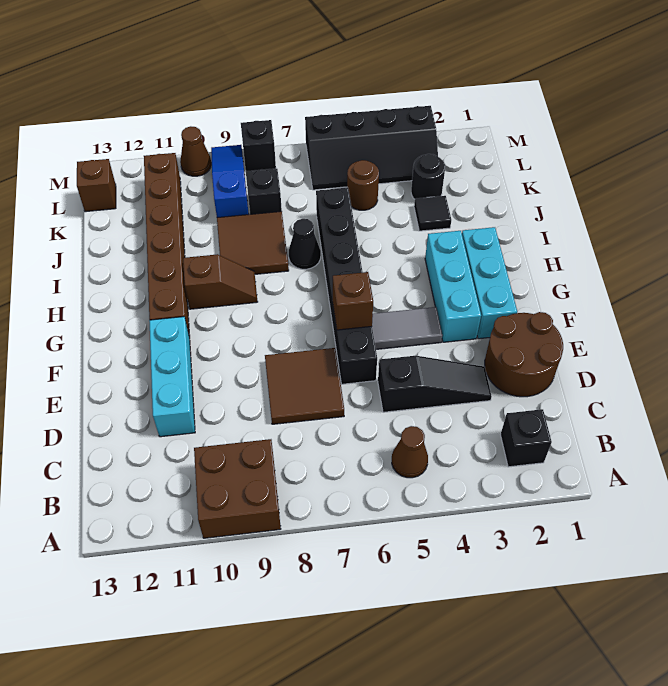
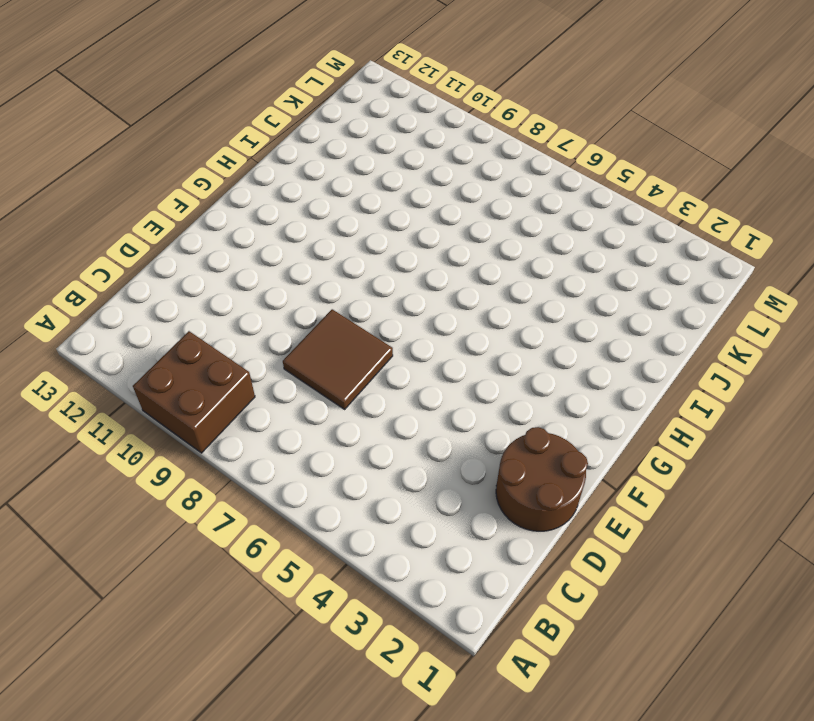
none -> black brick B2 level 1
none -> brown cone B5 level 1
none -> black slope D3:D5 level 1 top 5

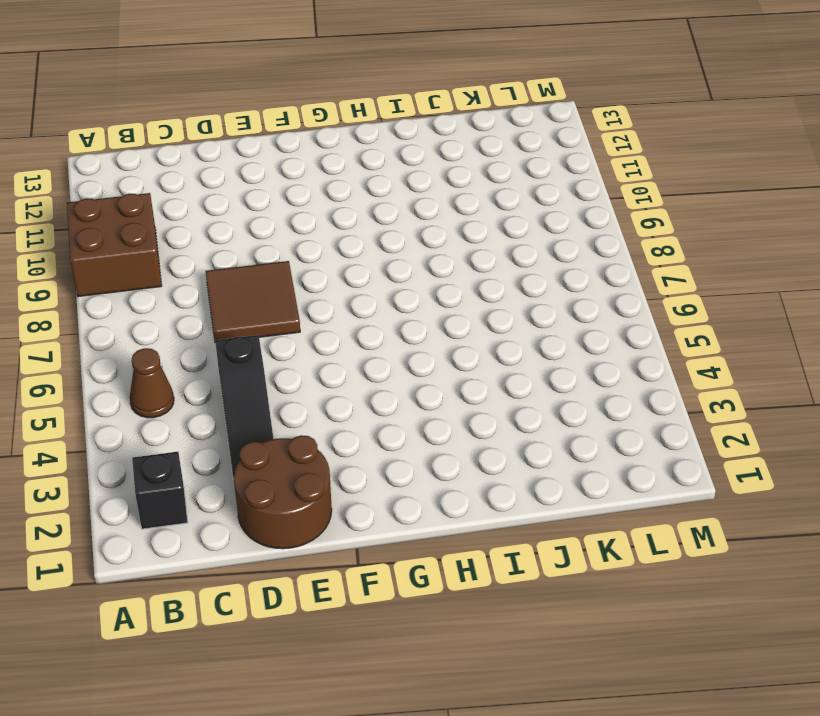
none -> cyan brick D11:F11 level 1
none -> black brick E6:J6 level 1
none -> cyan brick F2:H2 level 1

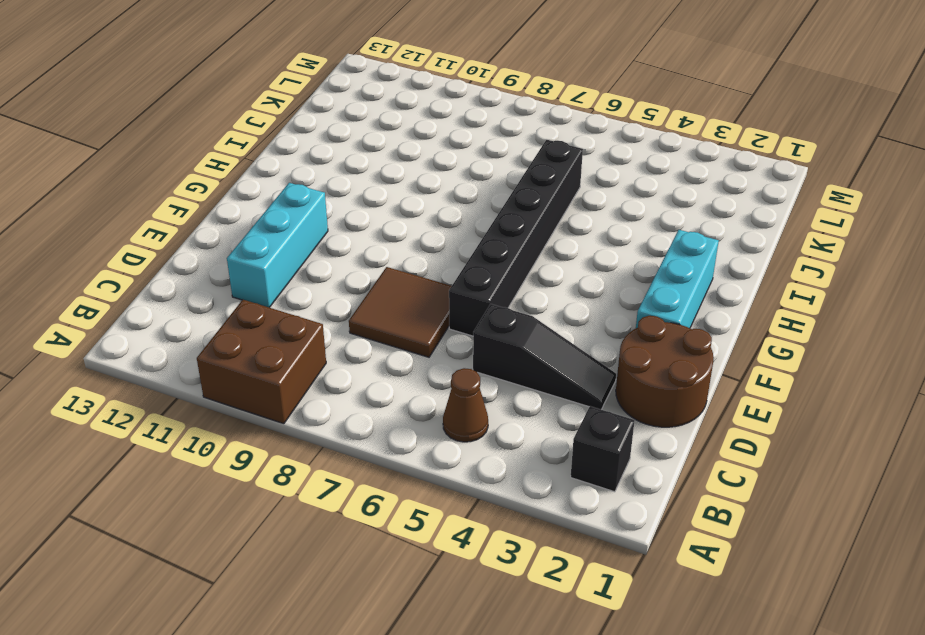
none -> cyan brick F3:H3 level 1
none -> grey tile F4:F5 level 1
none -> brown brick G11:L11 level 1

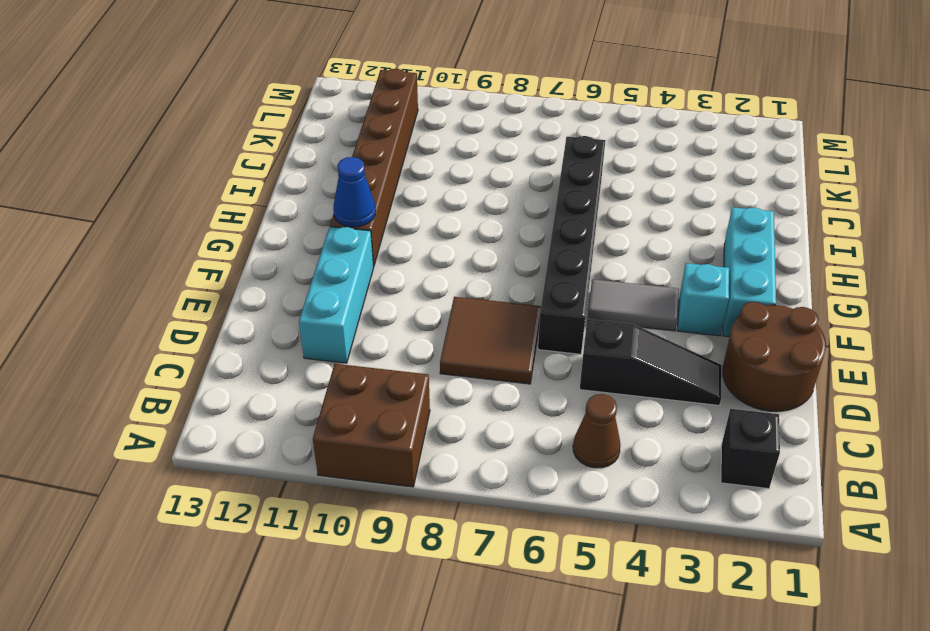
cyan brick F3 level 1 -> cyan brick F3:H3 level 1
blue cone G11 level 2 -> none
none -> brown slope H9:H10 level 1 top 10
none -> black cone I7 level 1
none -> brown tile I8:J9 level 1

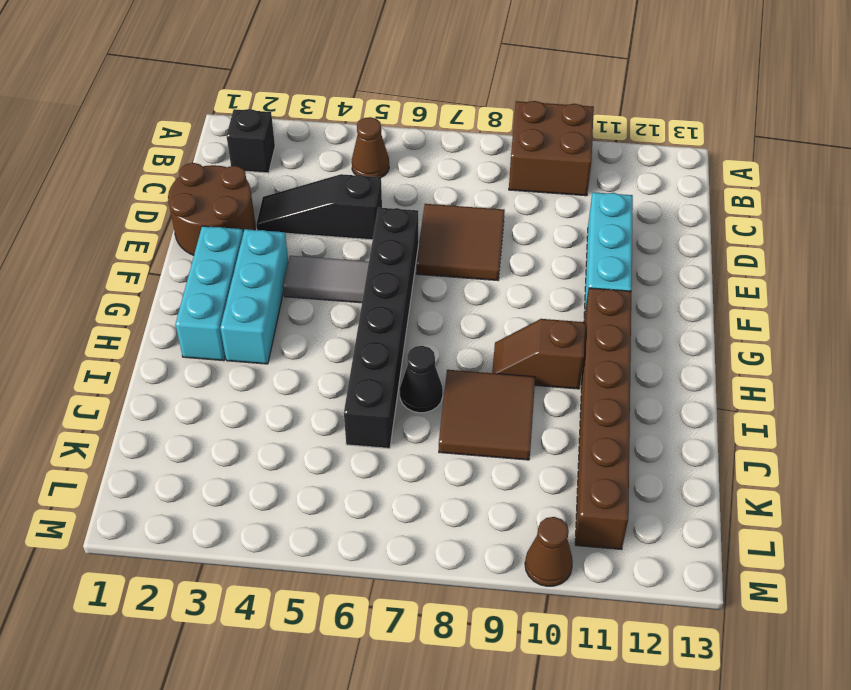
none -> black tile J3 level 1
none -> black round brick K3 level 1
none -> brown round brick K5 level 1

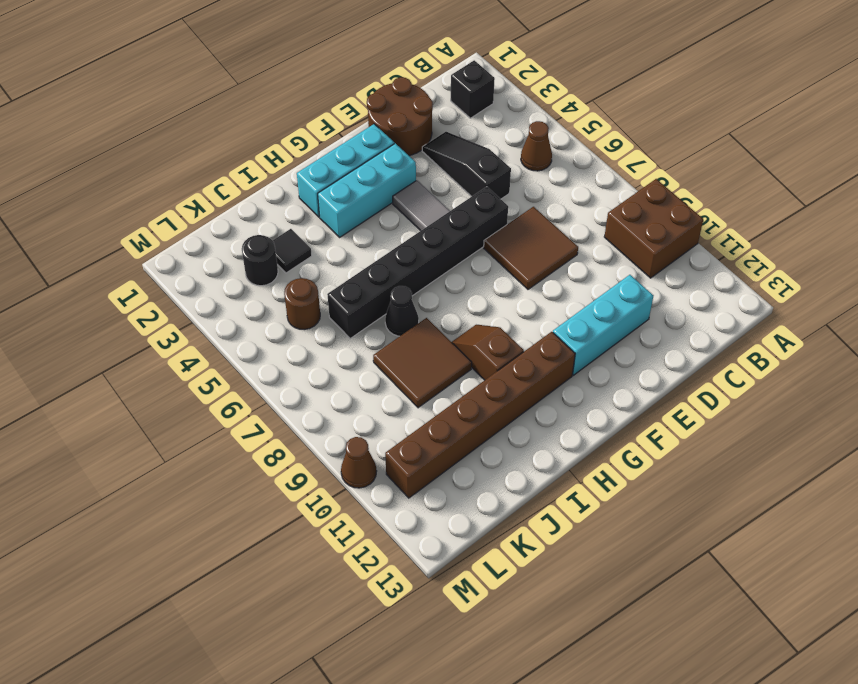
none -> black brick K8 level 1
none -> blue slope K9:M9 level 1 top K
none -> black slope L3:M6 level 1 top M

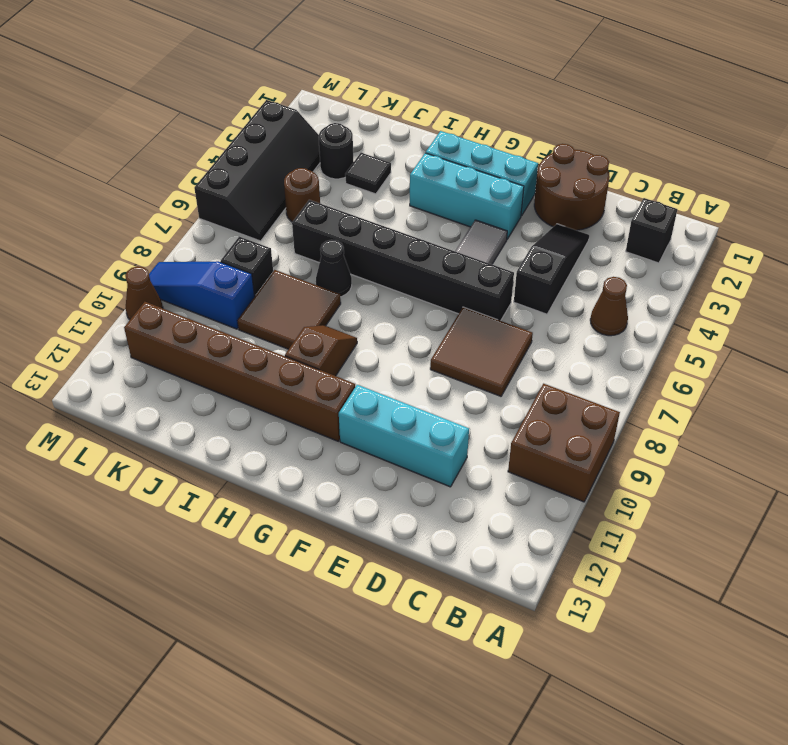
none -> brown brick L13 level 1
none -> black brick M8 level 1
none -> brown brick F6 level 2

